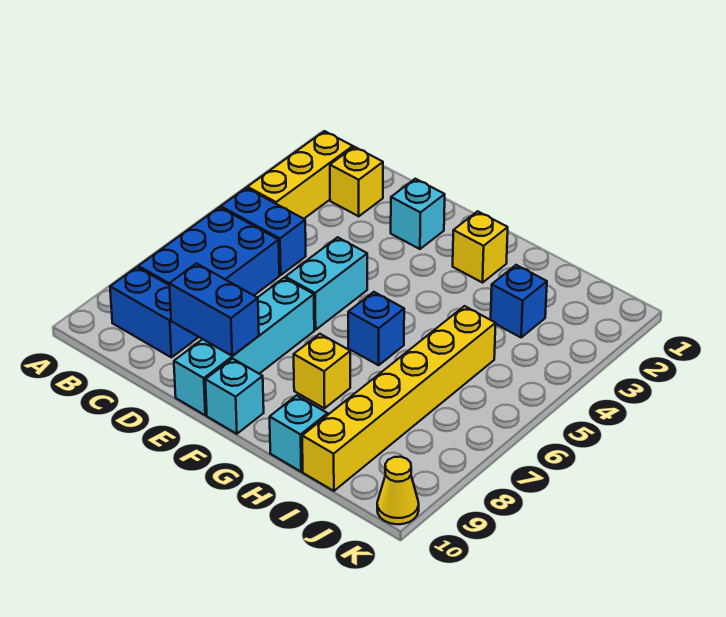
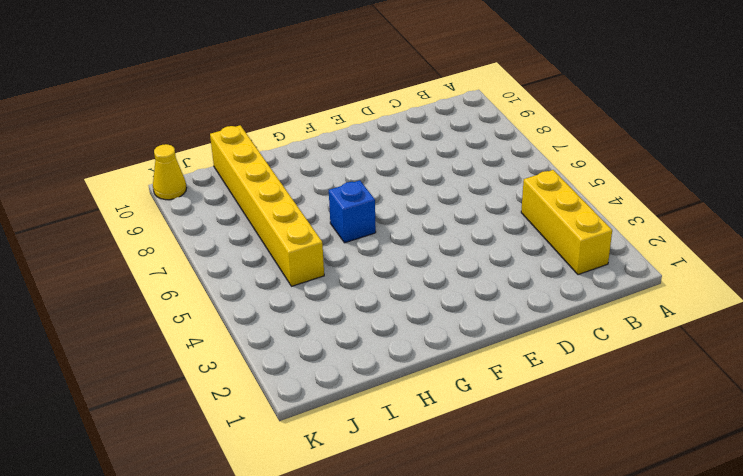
none -> blue brick B5:C5 level 1
none -> blue brick B6:C8 level 1
none -> blue brick B9:C9 level 1

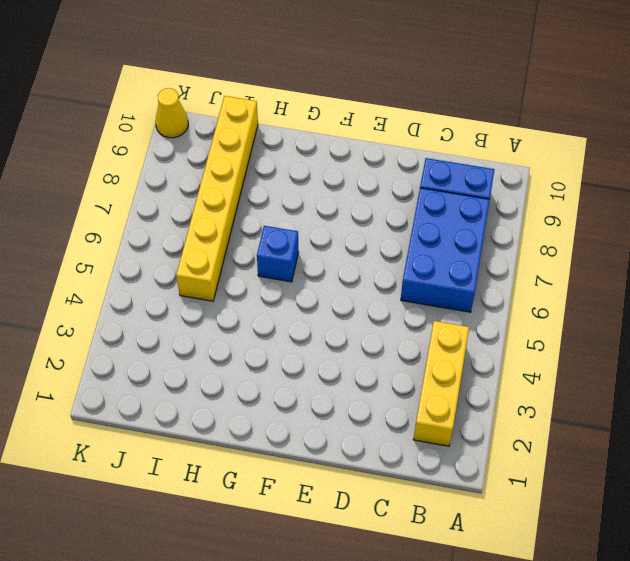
none -> blue brick B5:C5 level 1
none -> yellow brick C2 level 1
none -> cyan brick E2 level 1

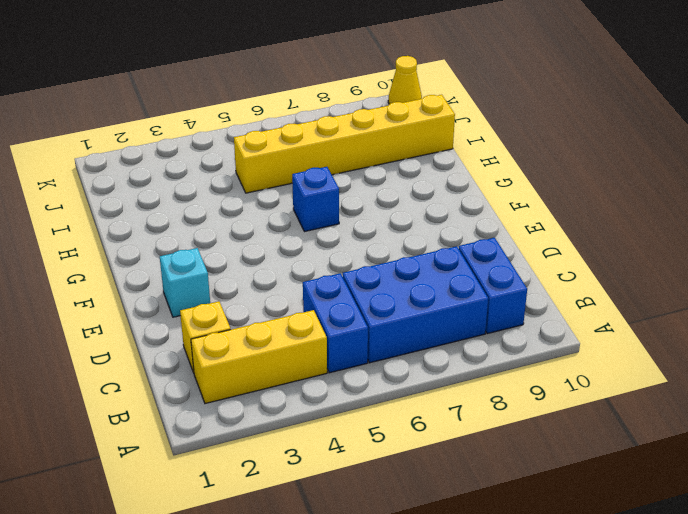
none -> cyan brick E5:E6 level 1
none -> cyan brick E7:E10 level 1
none -> cyan brick F10 level 1

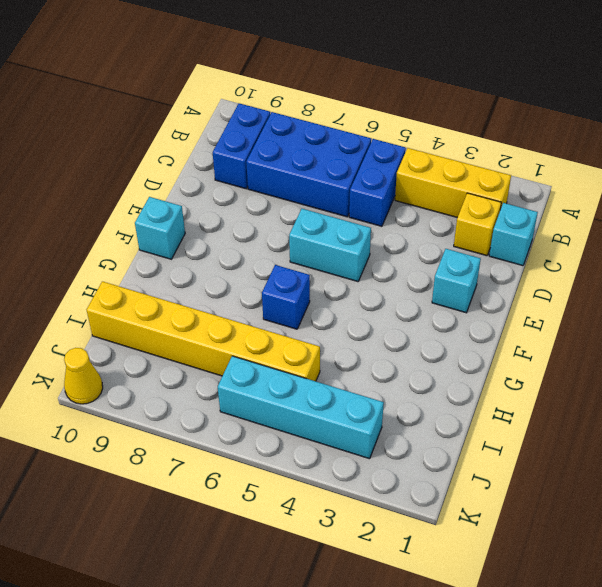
cyan brick C1 level 1 -> cyan brick H10 level 1
cyan brick J3:J6 level 1 -> cyan brick E7:E10 level 1
none -> yellow brick G2 level 1
none -> yellow brick G8 level 1
none -> blue brick I3 level 1

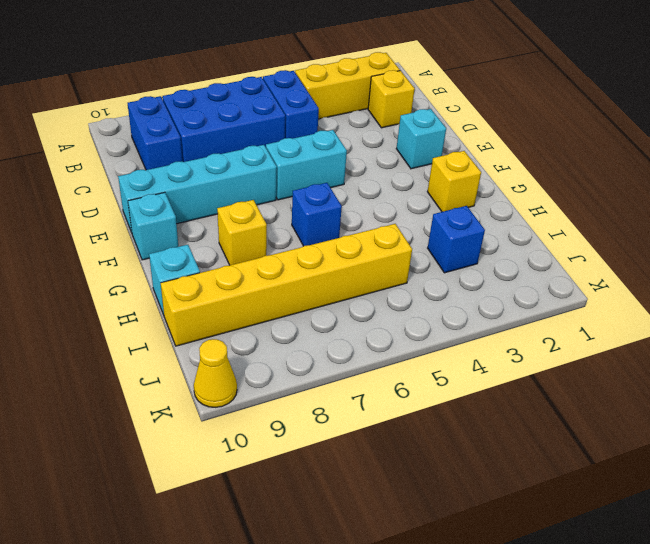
none -> blue brick D9:E9 level 2

